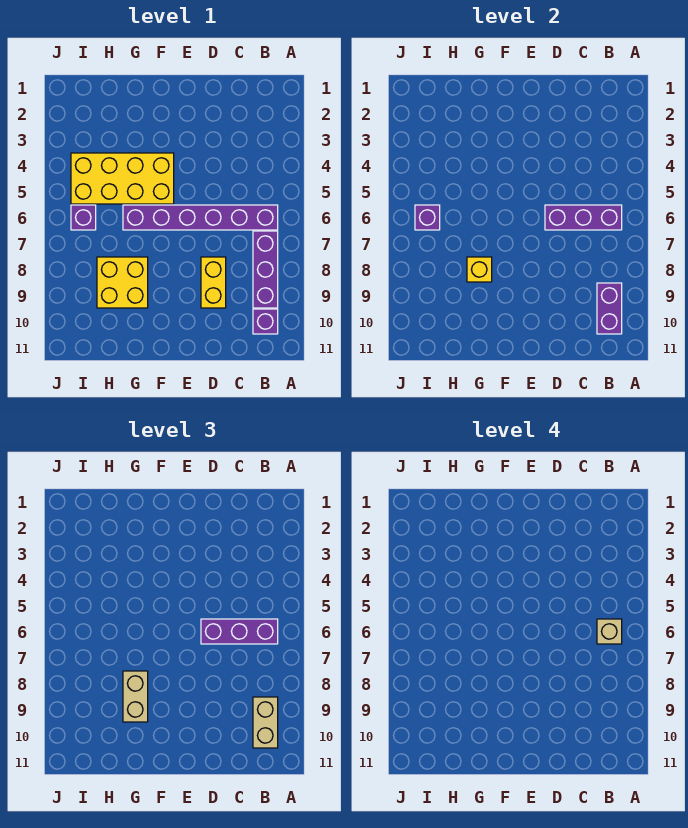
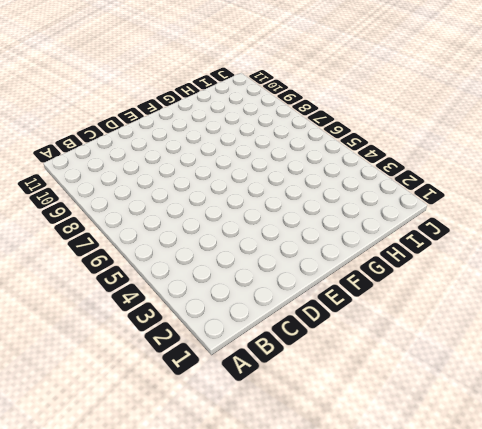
none -> purple brick B6:G6 level 1
none -> purple brick B7:B9 level 1
none -> purple brick B10 level 1

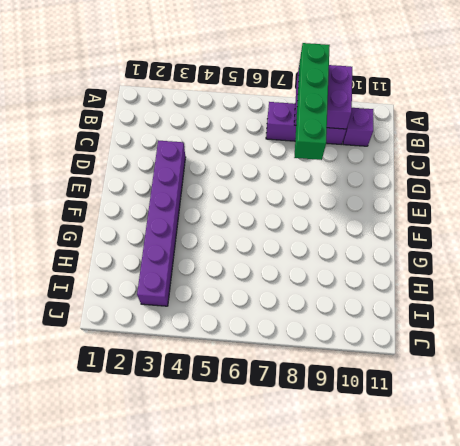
purple brick A8:B9 level 2 -> purple brick B9:B10 level 2
green brick A8:D8 level 3 -> none
purple brick D3:I3 level 1 -> purple brick B6:G6 level 1
none -> yellow brick D8:D9 level 1
none -> yellow brick F4:I5 level 1
none -> yellow brick G8:H9 level 1

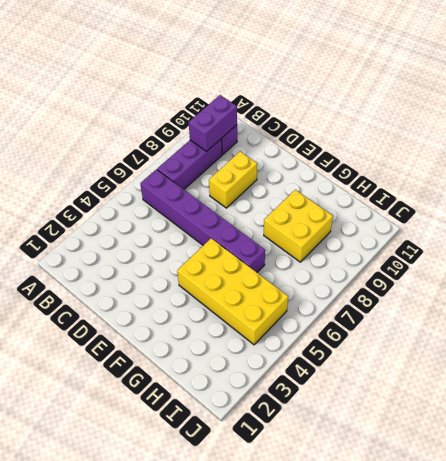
none -> purple brick I6 level 1
none -> purple brick B6:D6 level 2
none -> yellow brick G8 level 2

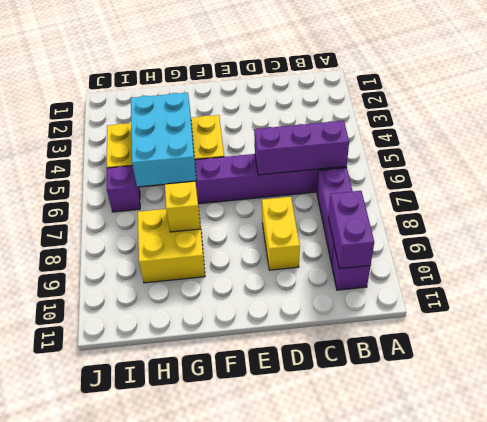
cyan brick G4:H6 level 2 -> none
none -> purple brick I6 level 2
none -> purple brick B6:D6 level 3
none -> tan brick B9:B10 level 3

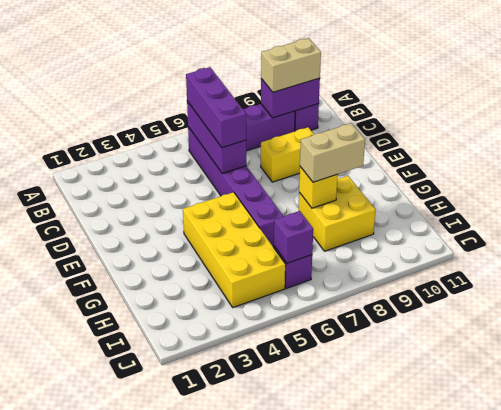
none -> tan brick B6 level 4

